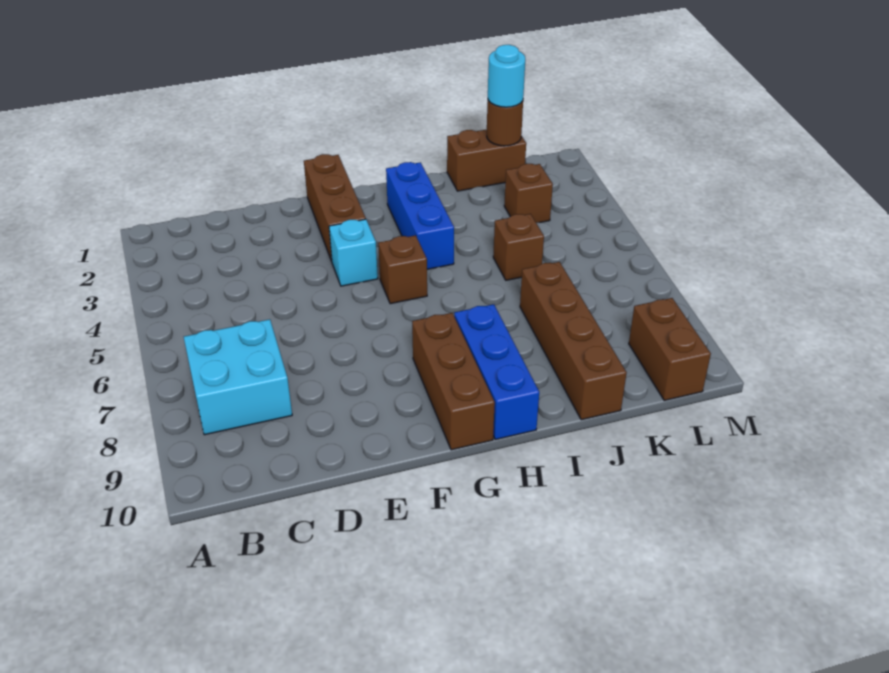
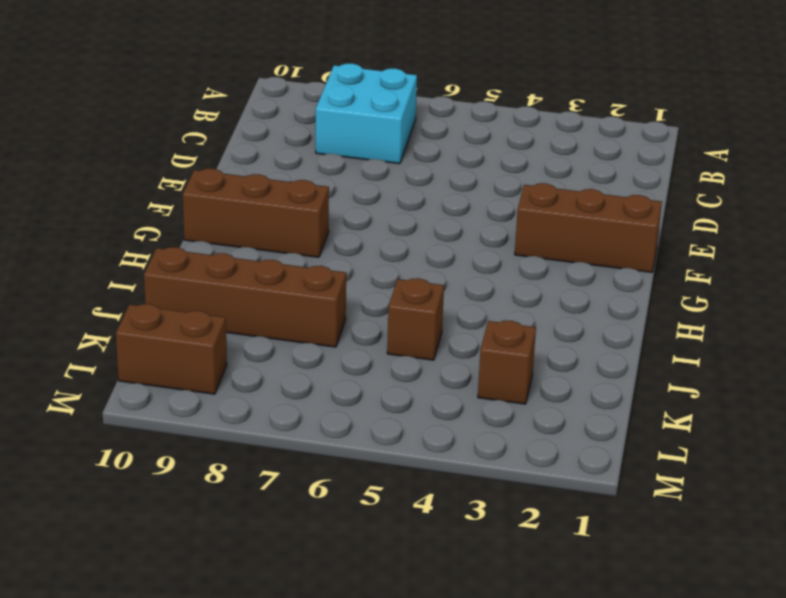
none -> cyan brick F4 level 1
none -> brown brick G5 level 1
none -> blue brick H2:H4 level 1

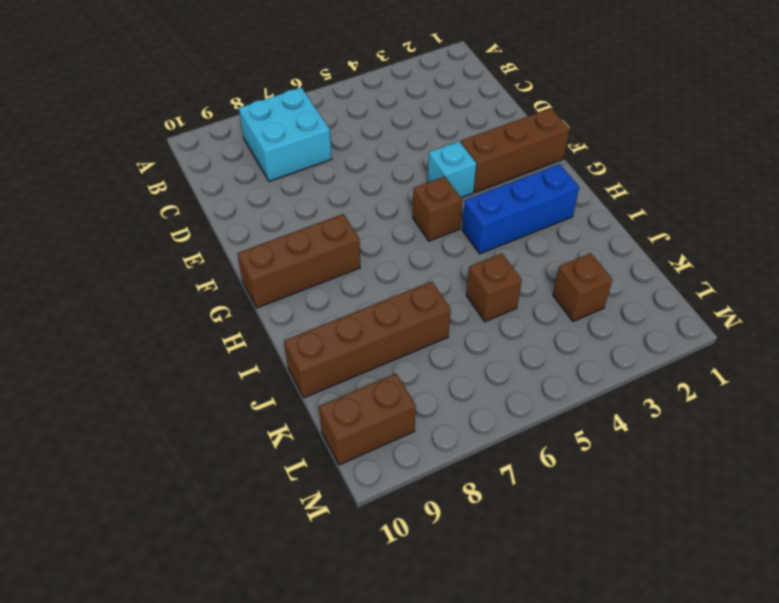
none -> blue brick H8:H10 level 1
none -> brown brick J1:K1 level 1
none -> brown round brick K1 level 2

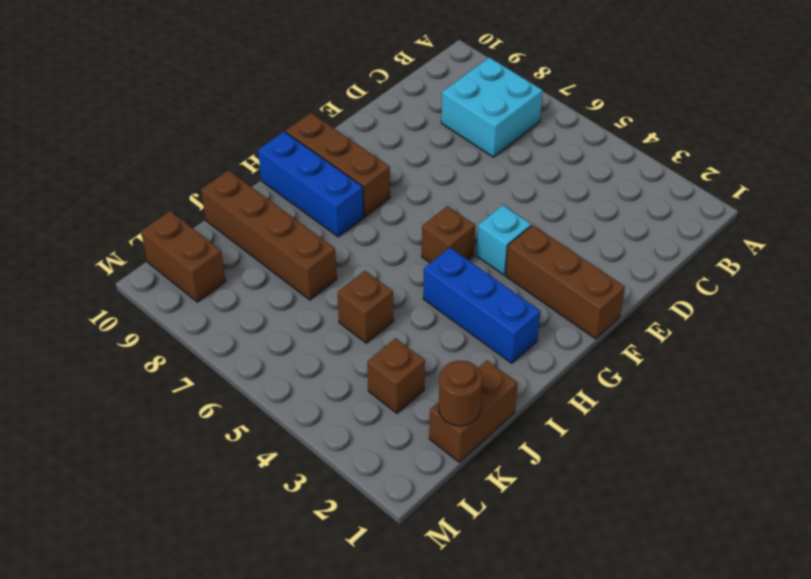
none -> cyan round brick K1 level 3

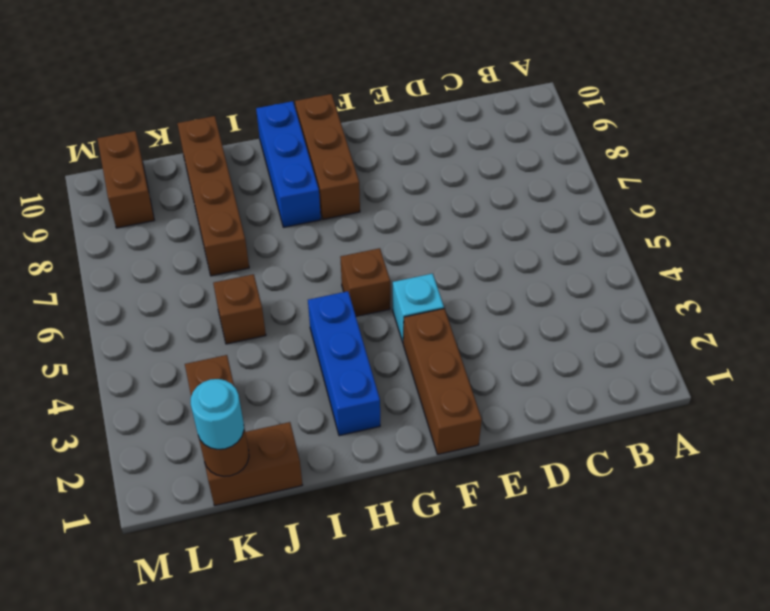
none -> cyan brick B7:C8 level 1

